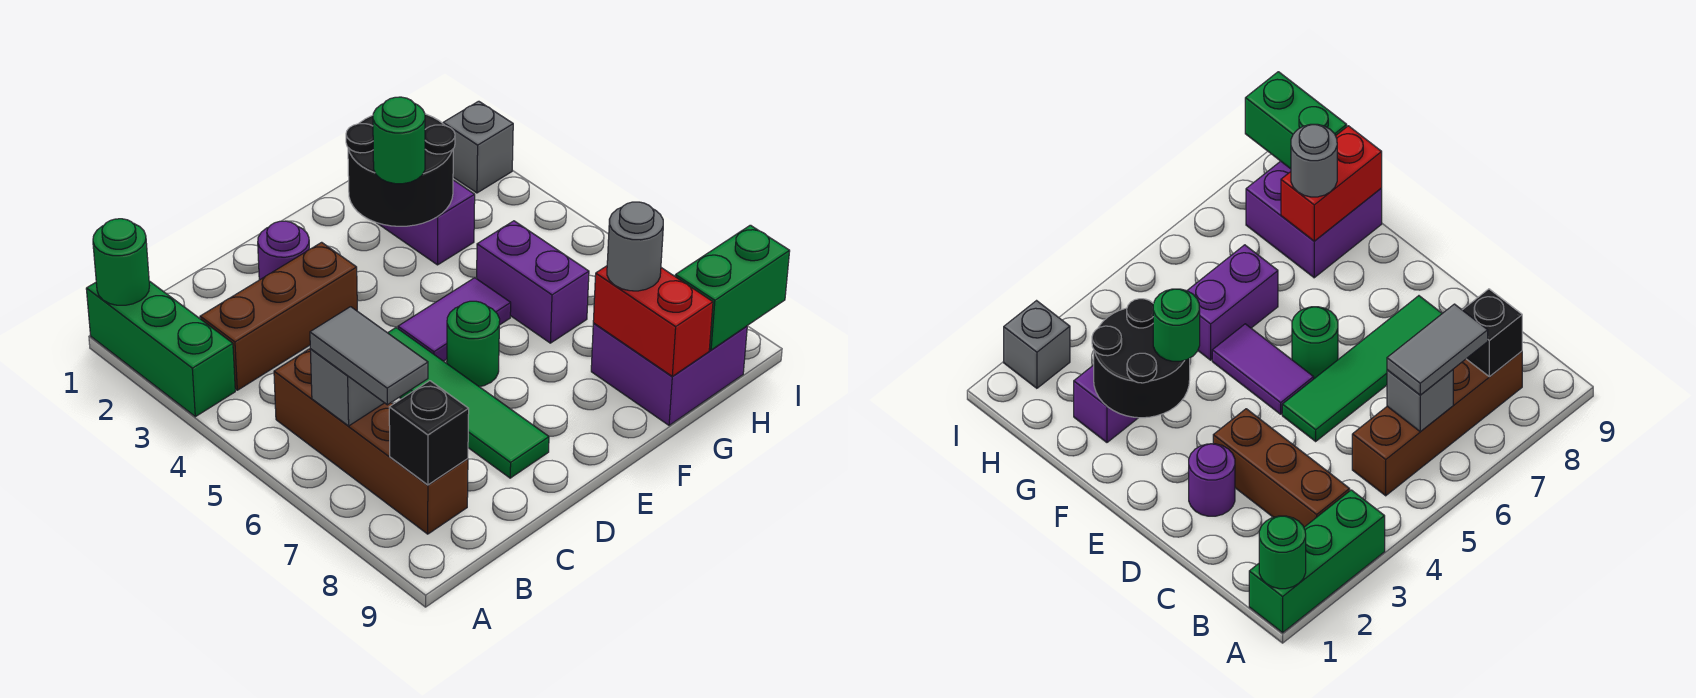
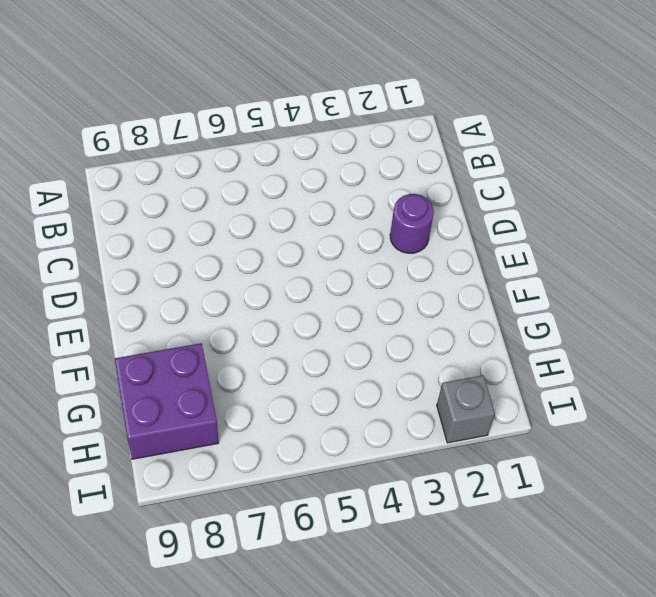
none -> green brick A1:A3 level 1
none -> brown brick B3:D3 level 1
none -> brown brick B5:B8 level 1

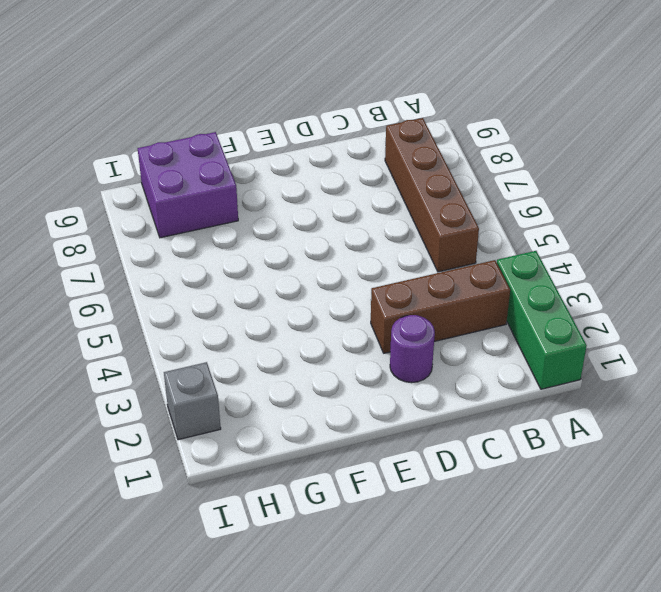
none -> green tile D5:D8 level 1
none -> purple tile E5:F5 level 1
none -> green round brick E6 level 1

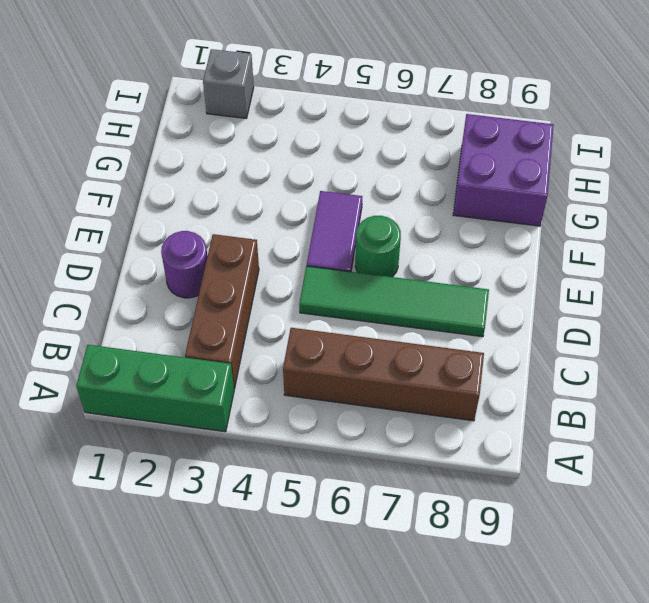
none -> purple brick G2:G3 level 1
none -> purple brick G5:G6 level 1
none -> green round brick A1 level 2

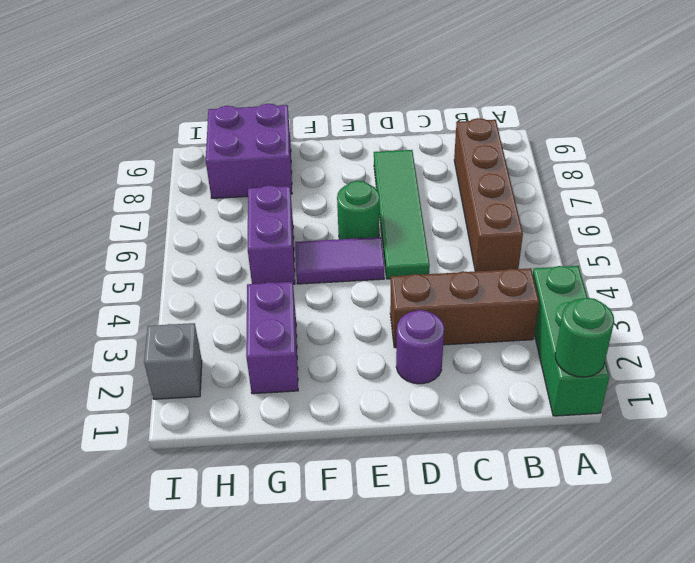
none -> grey brick B6 level 2
none -> black brick B8 level 2
none -> black round brick F2:G3 level 2

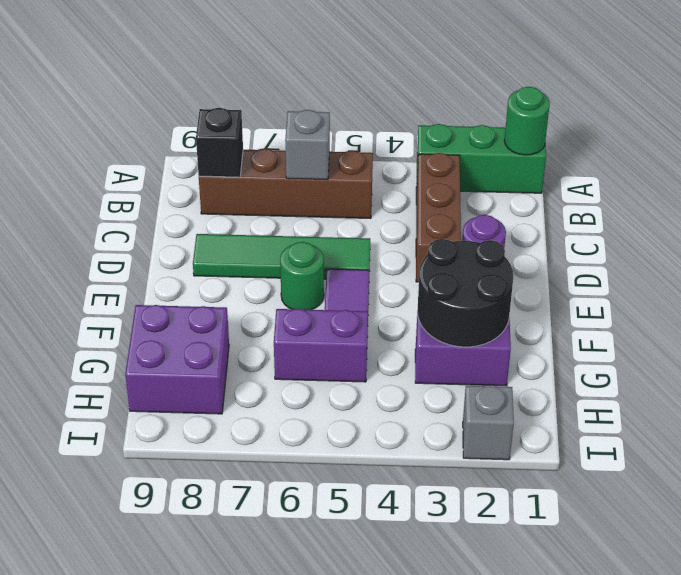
none -> red brick G8:G9 level 2
none -> green brick H9:I9 level 2
none -> grey tile B6:B7 level 3

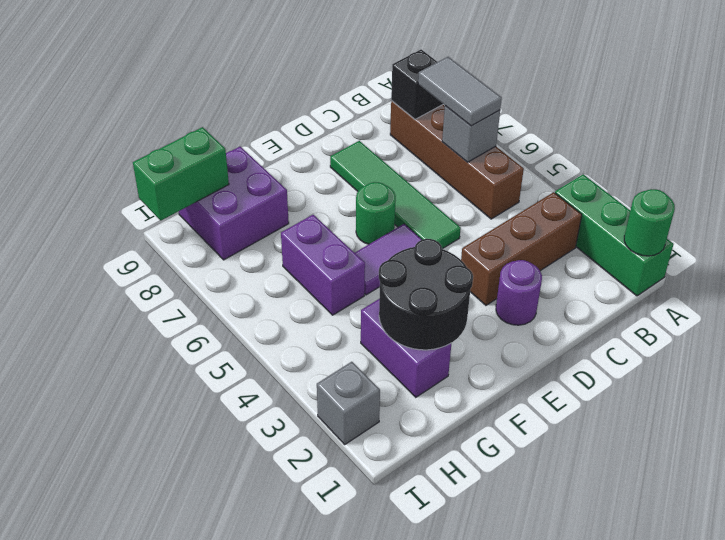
none -> red brick G8:G9 level 2
none -> green round brick F3 level 3
none -> grey round brick G8 level 3

